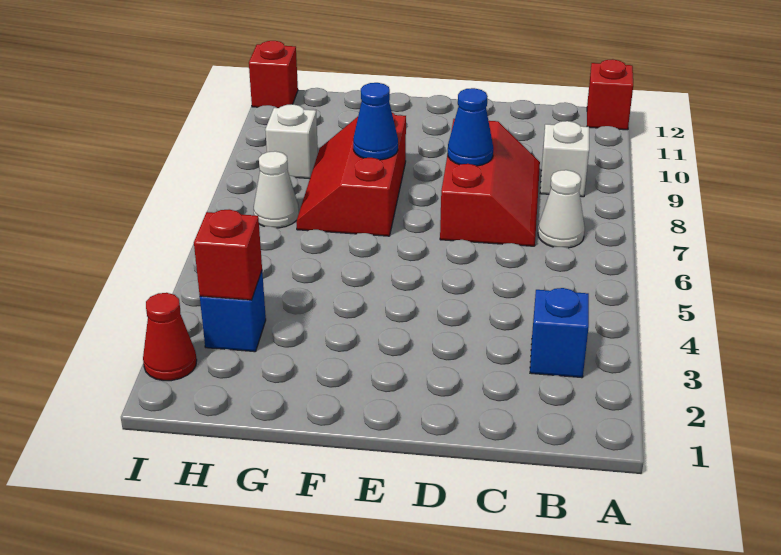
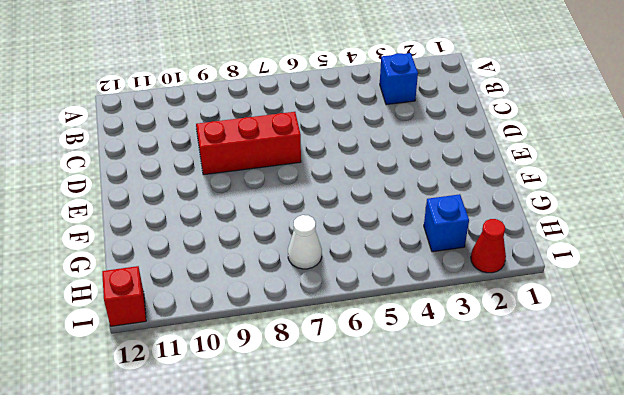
none -> red brick A12 level 1
none -> white cone B7 level 1
none -> white brick B9 level 1

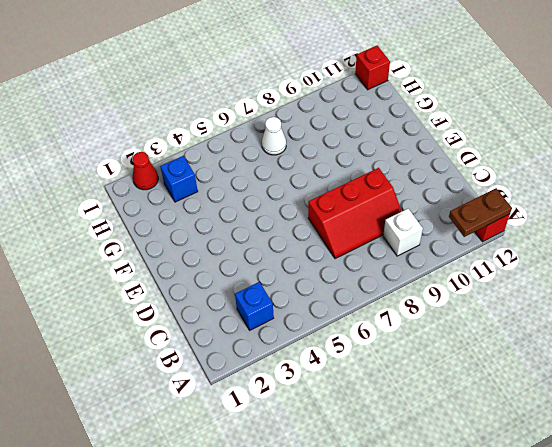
brown plate A11:A12 level 2 -> none
none -> white cone B7 level 1
none -> red slope F7:G9 level 1 top F
none -> white brick H9 level 1

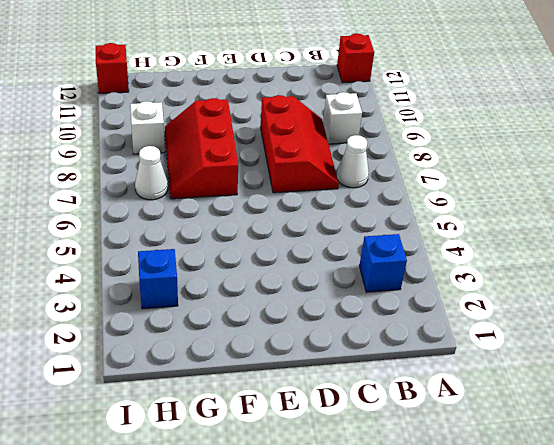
none -> red cone I2 level 1
none -> blue cone D8 level 2
none -> blue cone F8 level 2

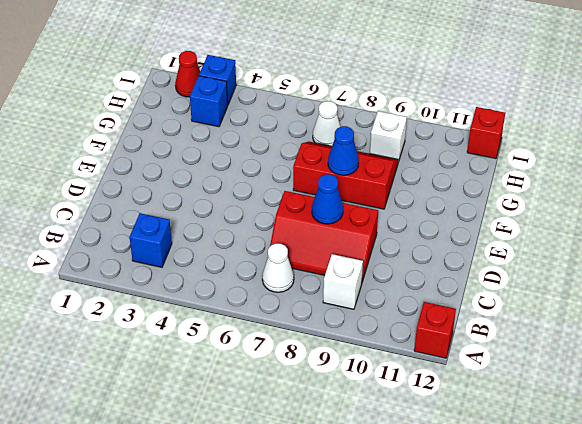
blue brick I3 level 1 -> none
none -> red brick H3 level 2

